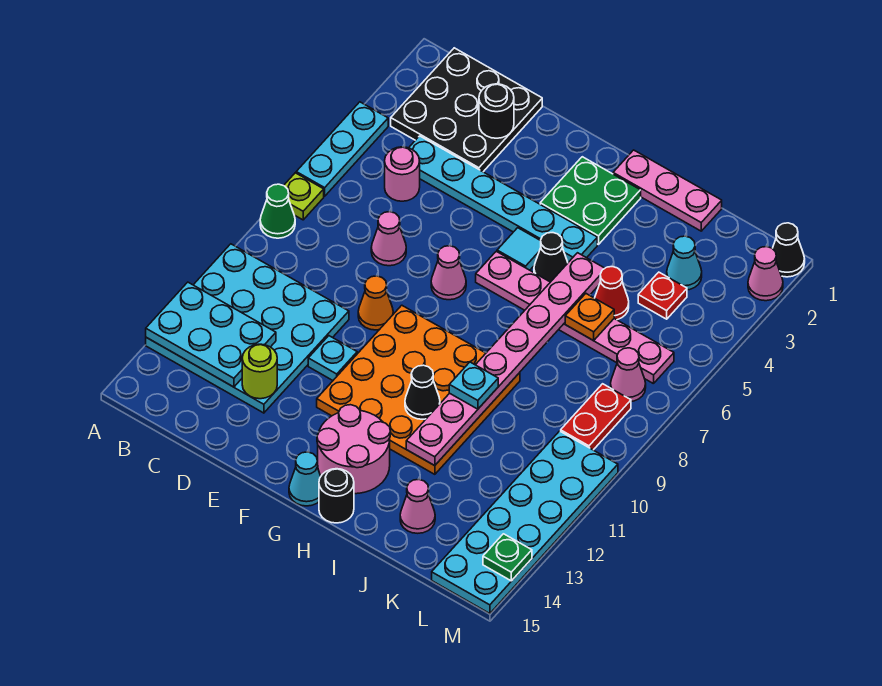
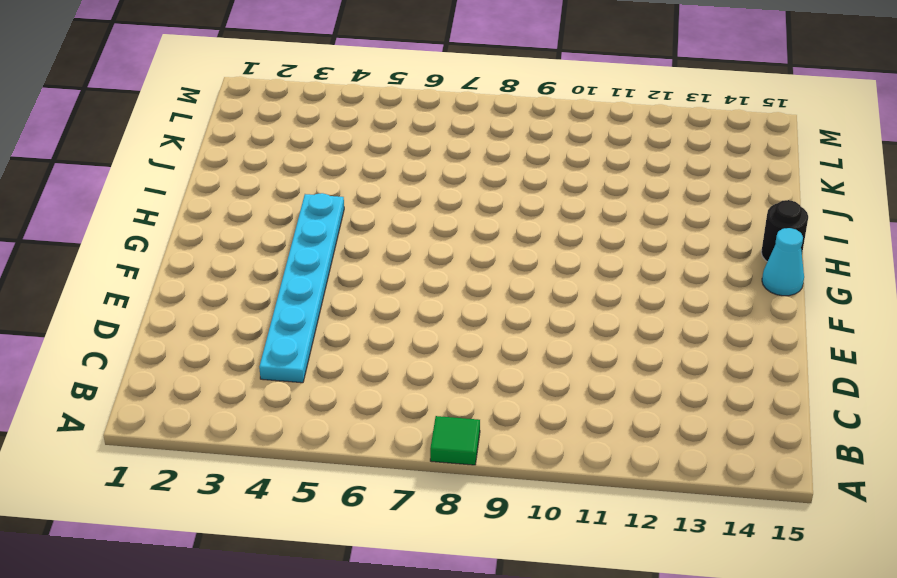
green tile A8 level 1 -> green cone A8 level 1
none -> cyan plate A4:A6 level 1
none -> lime plate A7 level 1
none -> cyan plate A10:D13 level 1
none -> black plate B1:D3 level 1

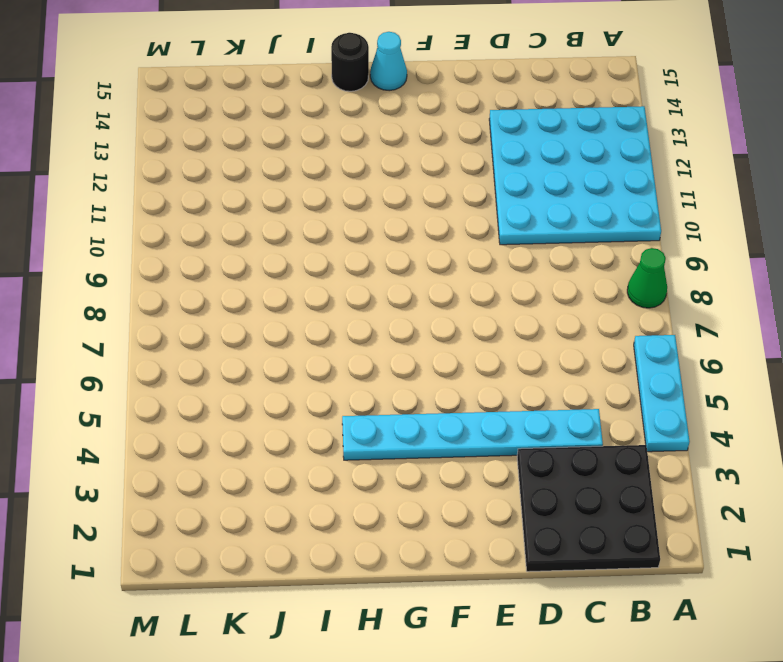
none -> lime plate A7 level 1
none -> pink round brick C5 level 1
none -> pink cone D7 level 1
none -> orange cone E9 level 1

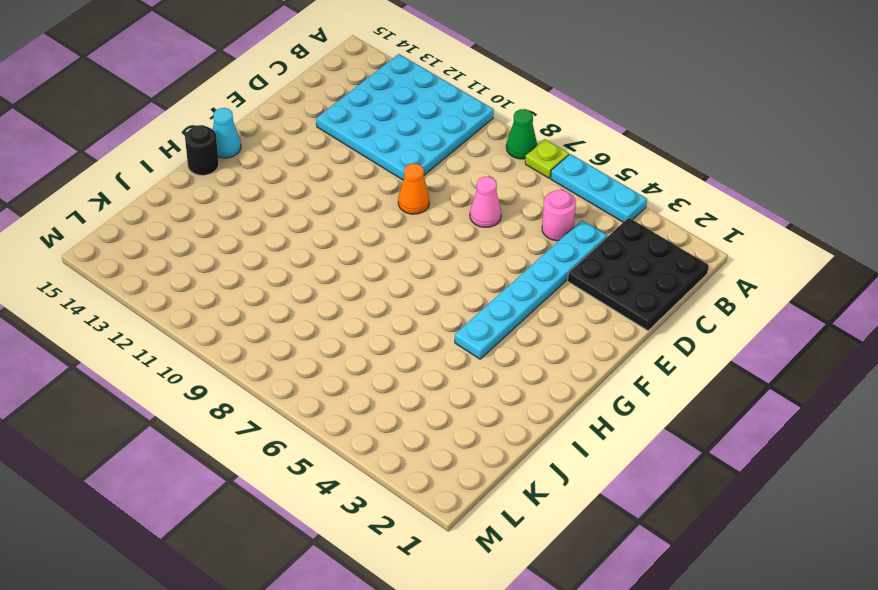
none -> cyan plate E11 level 1
none -> pink cone F7 level 1
none -> orange plate F9:I12 level 1
none -> green plate G2:H3 level 1

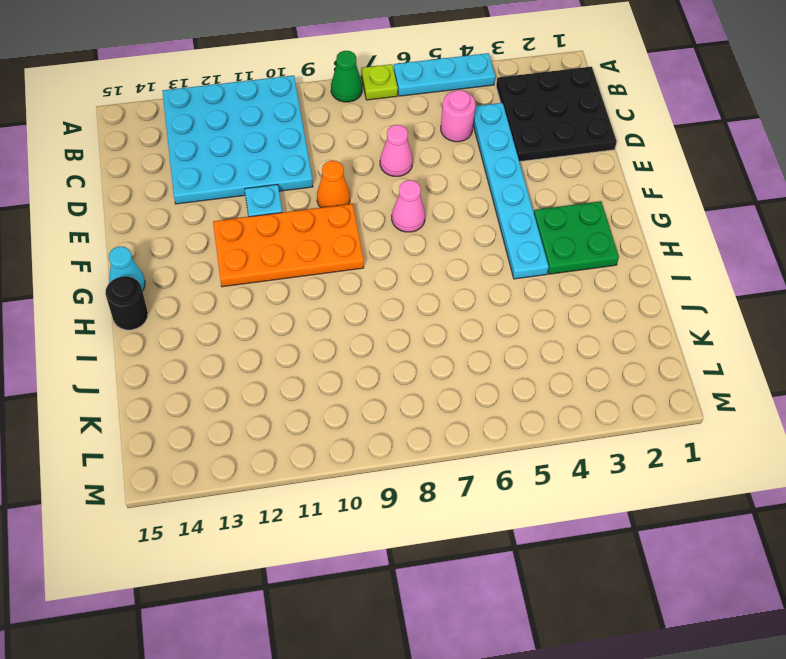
orange plate F9:G12 level 1 -> orange plate F9:I12 level 1
none -> cyan tile G5 level 1
none -> pink plate G6:L6 level 1
none -> pink round brick G13:H14 level 1
none -> pink plate H1:J1 level 1

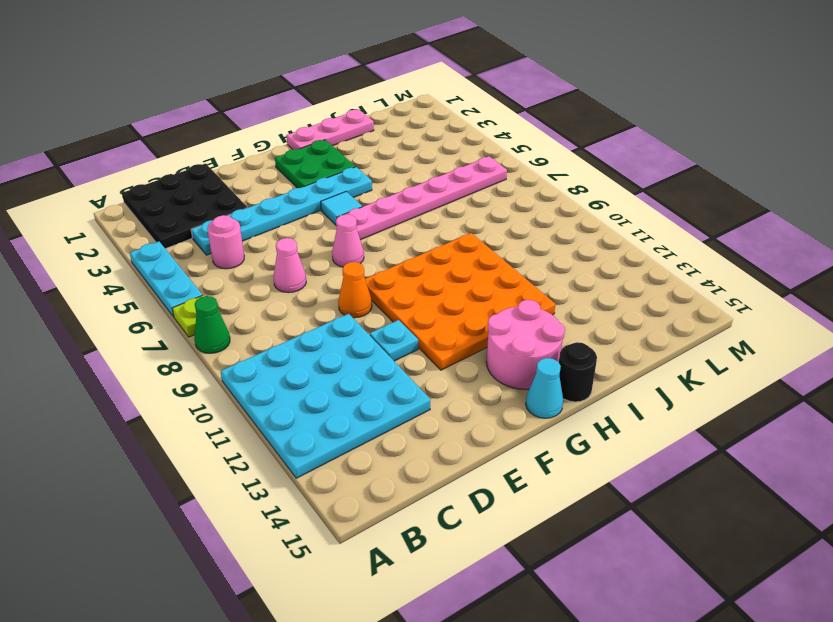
none -> black cone H5 level 1
none -> red cone J5 level 1
none -> pink cone J14 level 1
none -> cyan cone K3 level 1

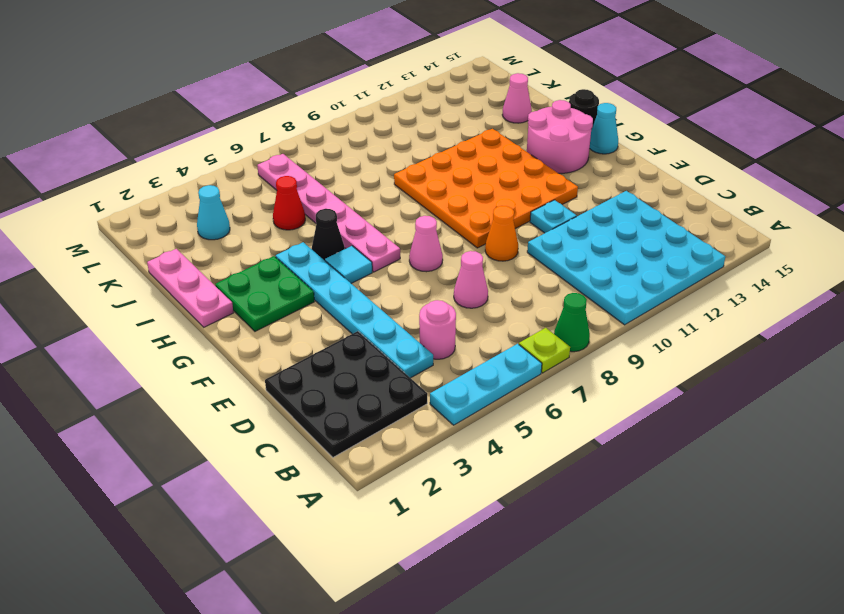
none -> red plate K4 level 1
none -> pink cone L7 level 1
none -> red plate L8:L9 level 1
none -> cyan plate L10:M15 level 1

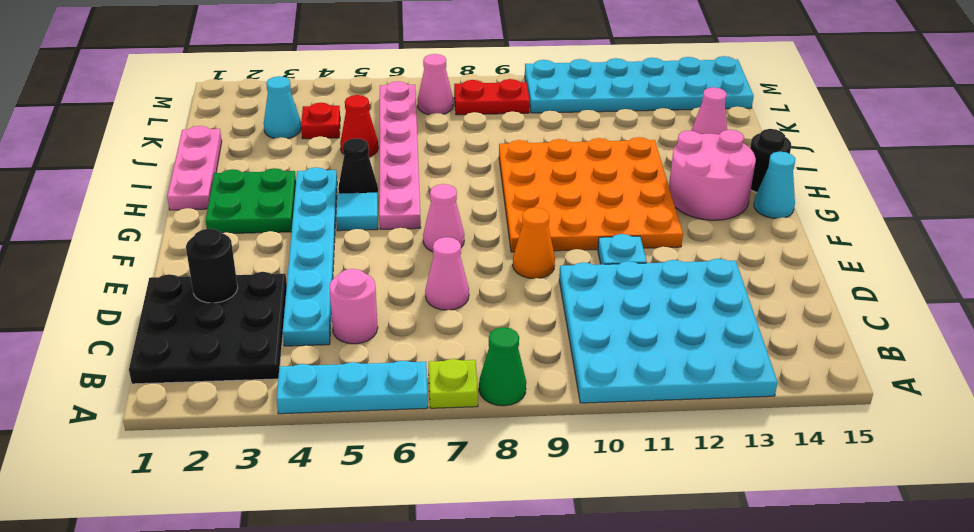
none -> black cone M1 level 1
none -> pink cone M2 level 1
none -> cyan plate A12:C13 level 2
none -> lime round brick D13 level 2

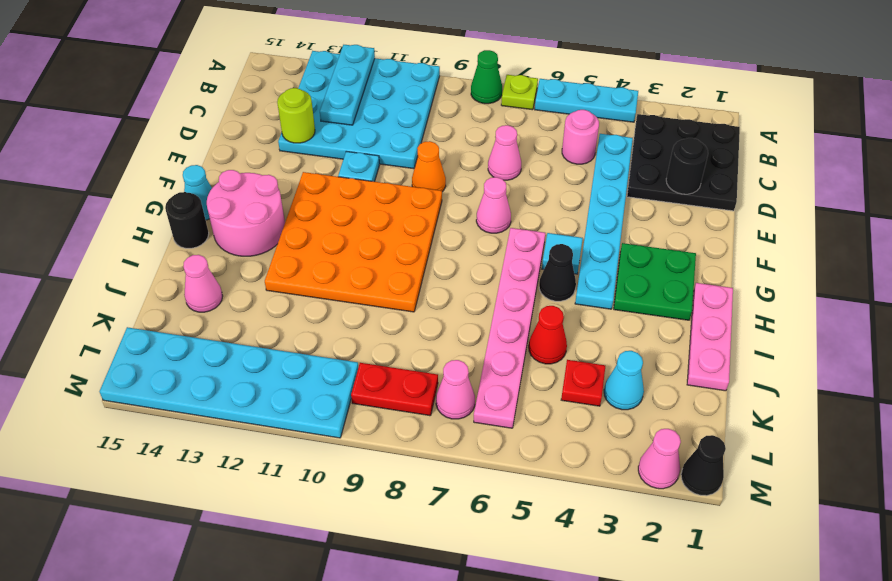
cyan plate A12:C12 level 2 -> cyan plate A12:C13 level 2
none -> black cone H11 level 2
none -> pink plate I5:I12 level 2
none -> orange plate J6 level 2
none -> green plate M14 level 2

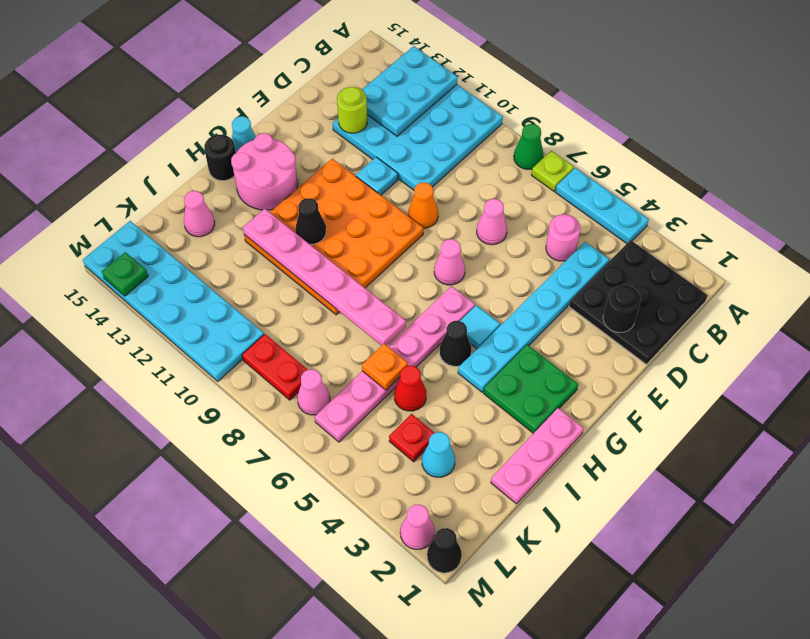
pink plate I7:I12 level 2 -> pink plate I5:I12 level 2
none -> cyan plate I10 level 3

